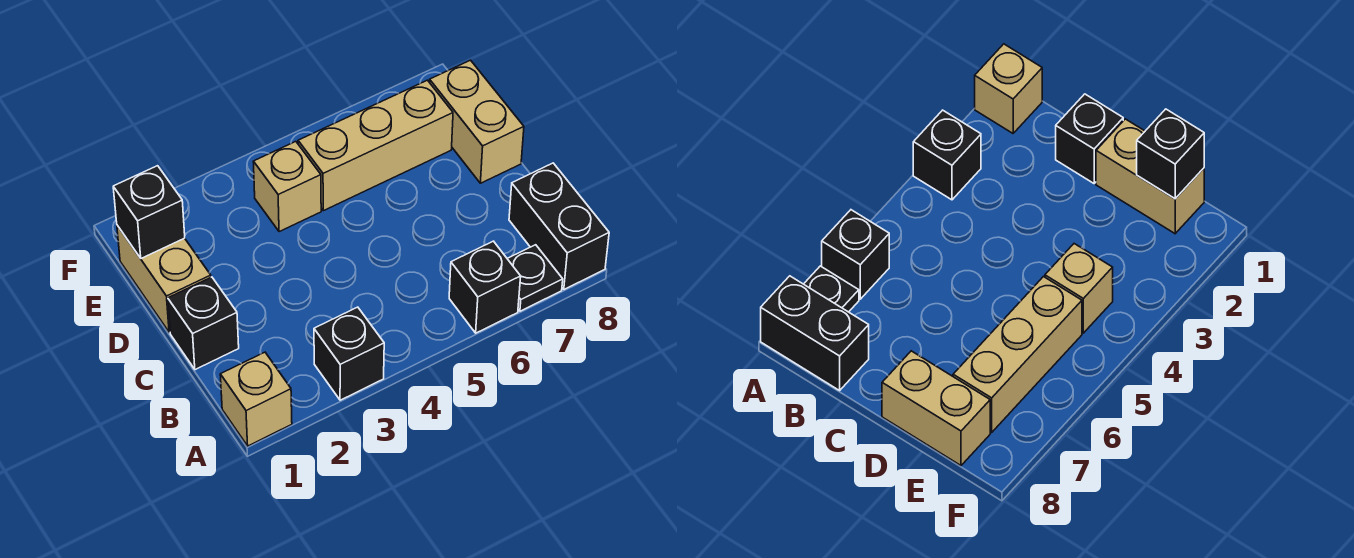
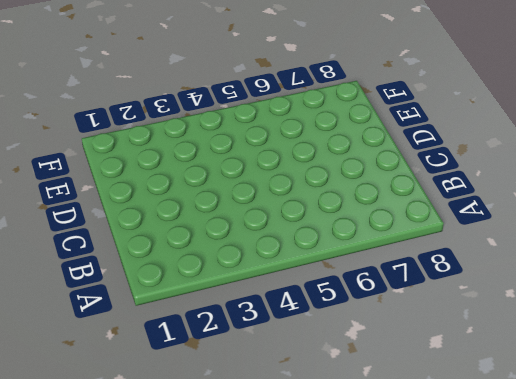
none -> tan brick A1 level 1
none -> black brick A3 level 1

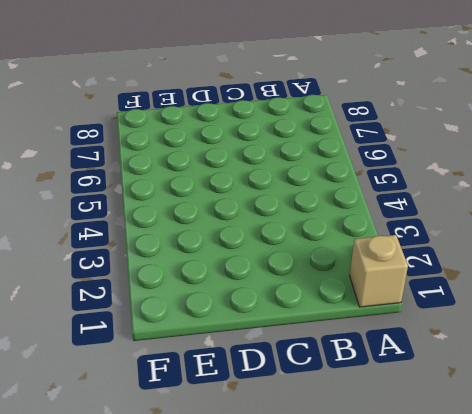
none -> black brick A3 level 1
none -> black brick A6 level 1

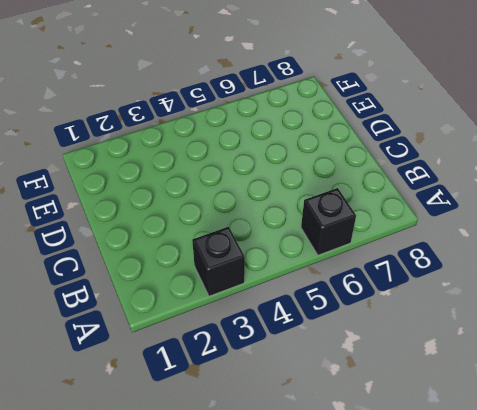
none -> tan brick A1 level 1
none -> black plate A7 level 1

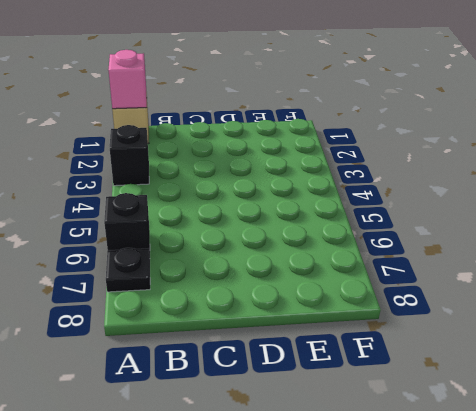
pink brick A1 level 2 -> none
none -> black brick A8:B8 level 1
none -> black brick C1 level 1

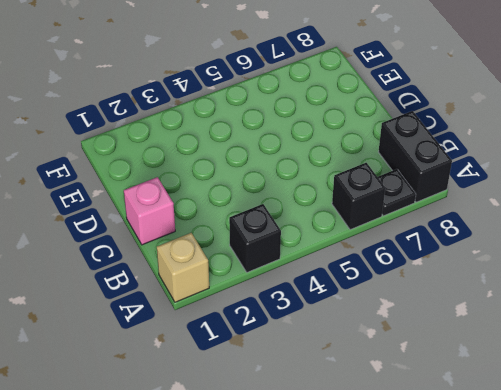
pink brick C1 level 1 -> black brick C1 level 1
none -> tan brick D1:E1 level 1
none -> tan brick D8:E8 level 1

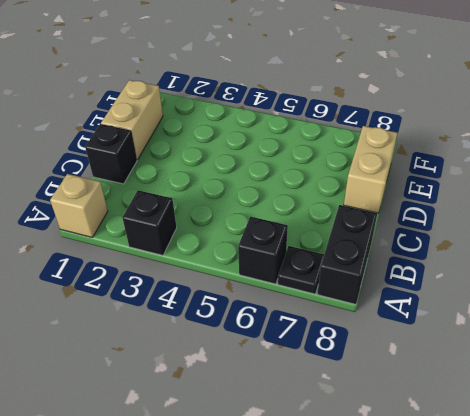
none -> tan brick E4 level 1
none -> tan brick E5:E7 level 1

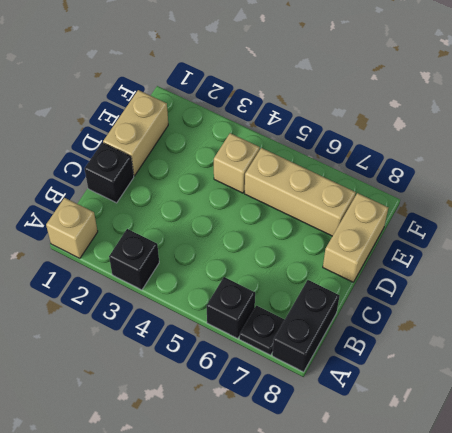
none -> black brick E1 level 2

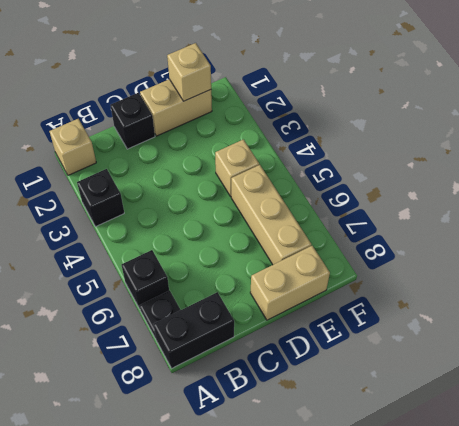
tan brick E1 level 2 -> black brick E1 level 2

